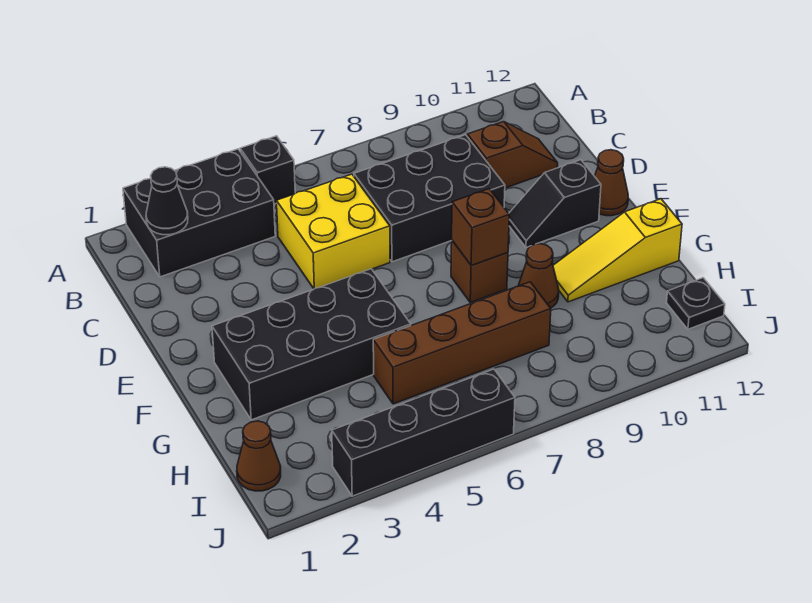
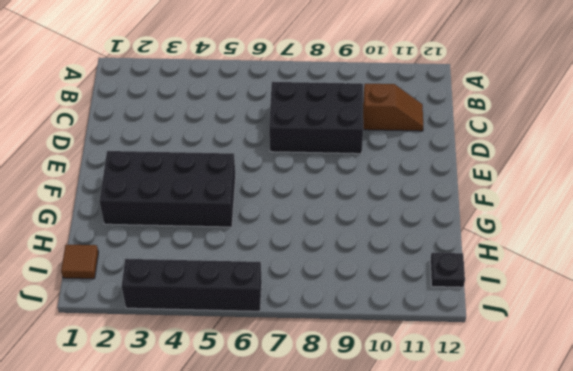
brown tile I1 level 1 -> brown cone I1 level 1
none -> black brick A2:B4 level 1
none -> black brick A5 level 1
none -> yellow brick C5:D6 level 1

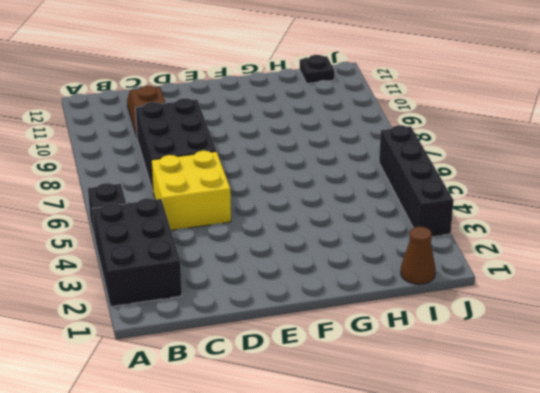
none -> black slope E10:E11 level 1 top 11
none -> brown cone E12 level 1
none -> black brick F2:G5 level 1

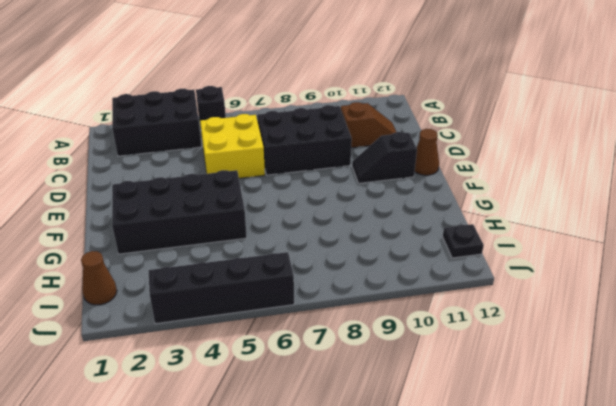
none -> brown brick F8 level 1
none -> brown cone G9 level 1
none -> yellow slope G10:G12 level 1 top 12

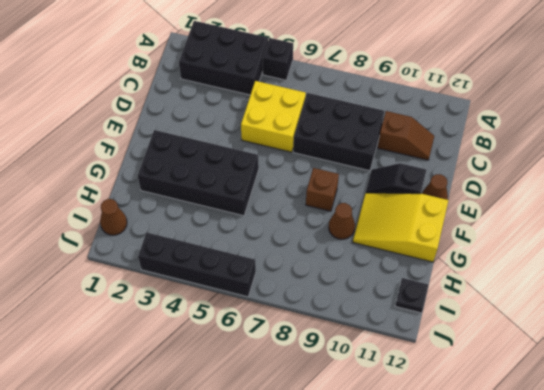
yellow slope F10:G12 level 1 top 12 -> yellow slope G10:G12 level 1 top 12
none -> brown brick H5:H8 level 1
none -> black cone B2 level 2
none -> brown brick F8 level 2

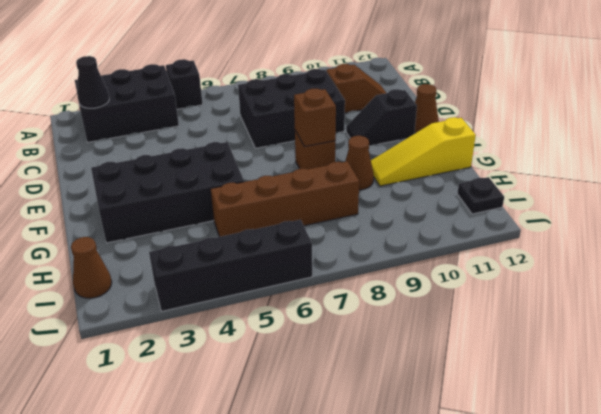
none -> yellow brick C5:D6 level 1

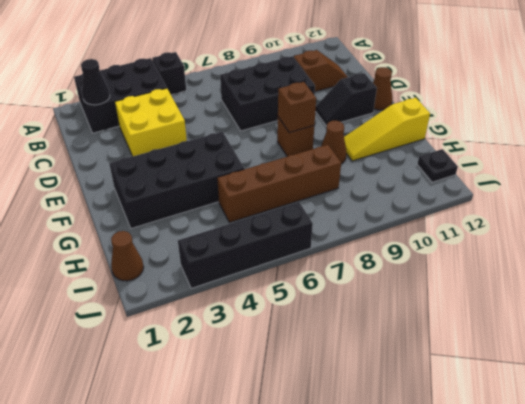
yellow brick C3:D4 level 1 -> yellow brick C5:D6 level 1

